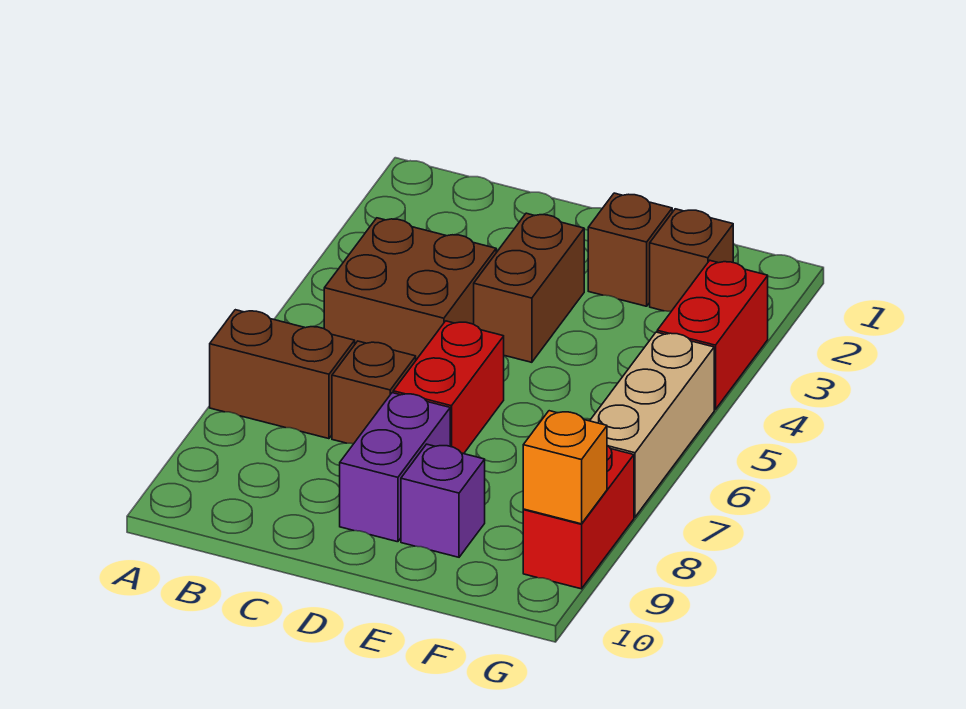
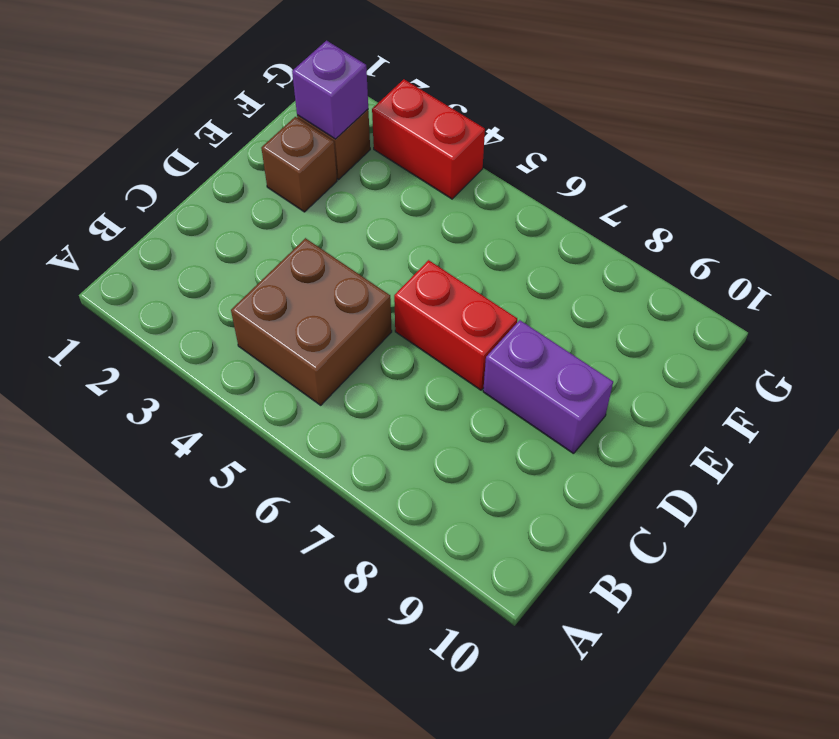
purple brick F2 level 2 -> purple brick E9 level 1
none -> brown brick A7:B7 level 1
none -> brown brick C7 level 1
none -> brown brick D3:D4 level 1

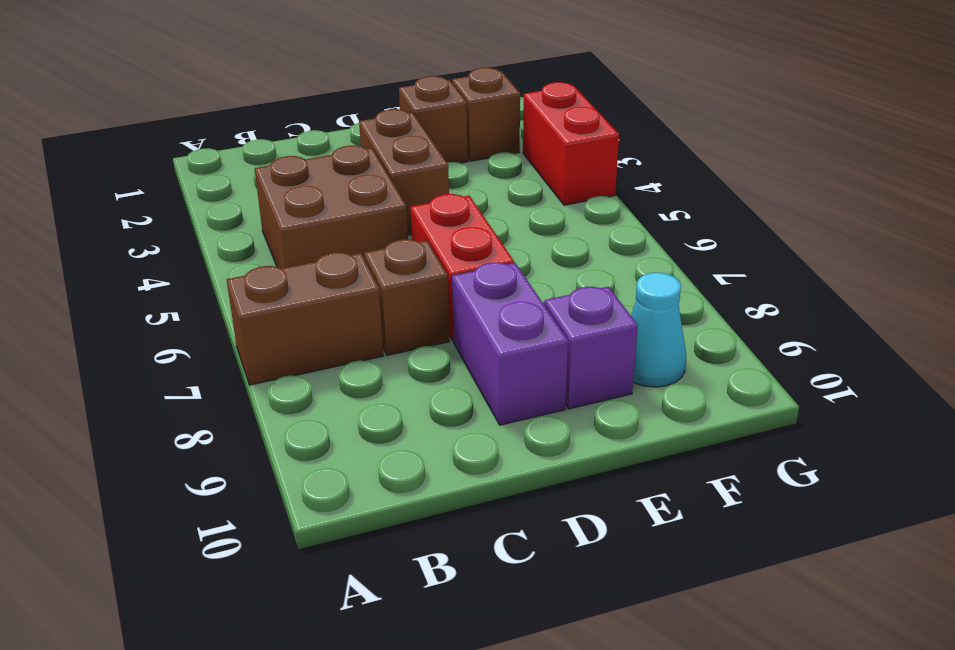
cyan cone F9 level 1 -> none
none -> tan brick G5:G7 level 1
none -> red brick G8:G9 level 1
none -> orange brick G9 level 2

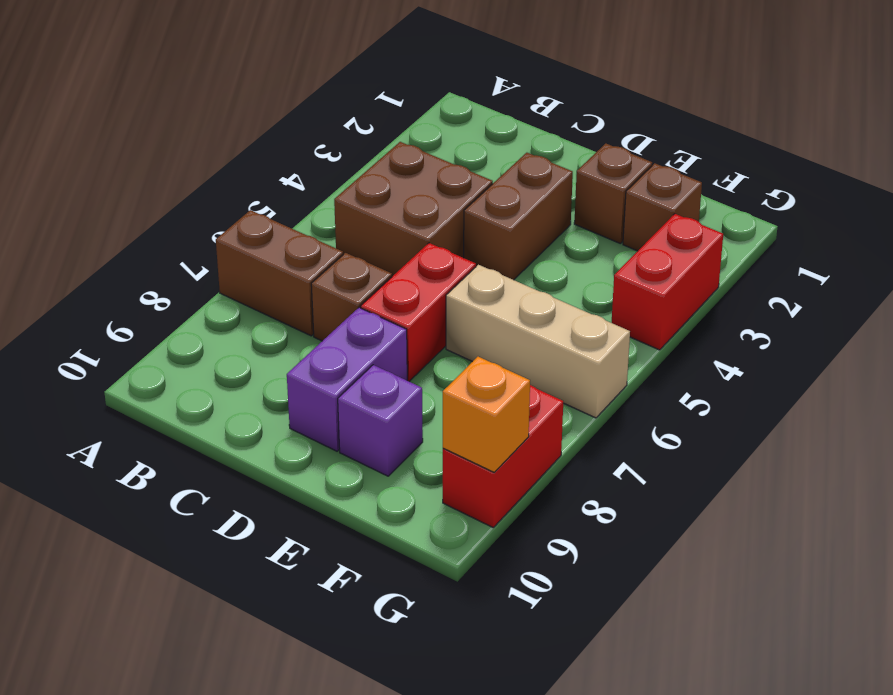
tan brick E6:G6 level 1 -> tan brick G5:G7 level 1

